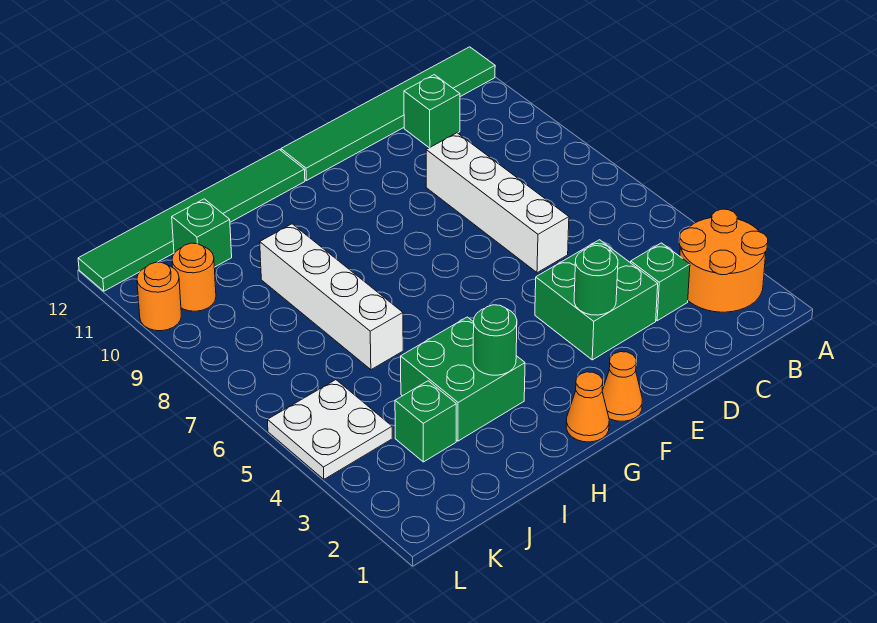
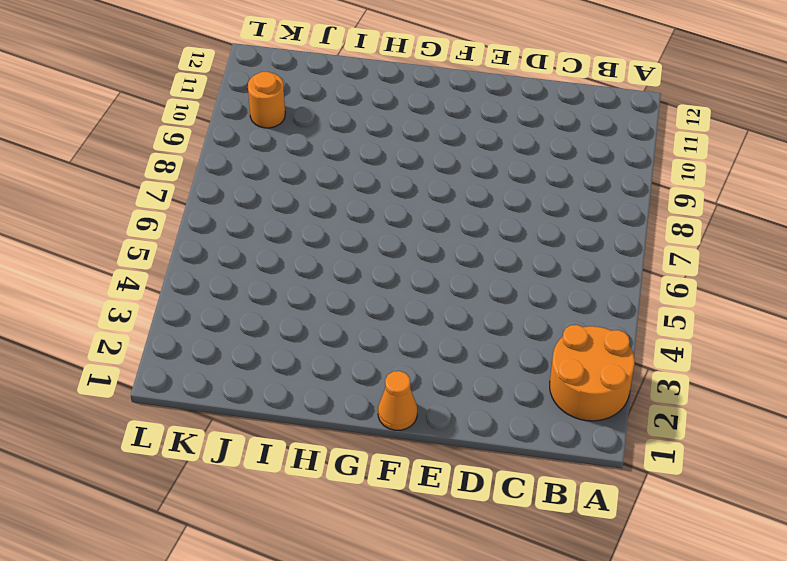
none -> green tile A12:F12 level 1
none -> green brick C3 level 1
none -> green brick C11 level 1

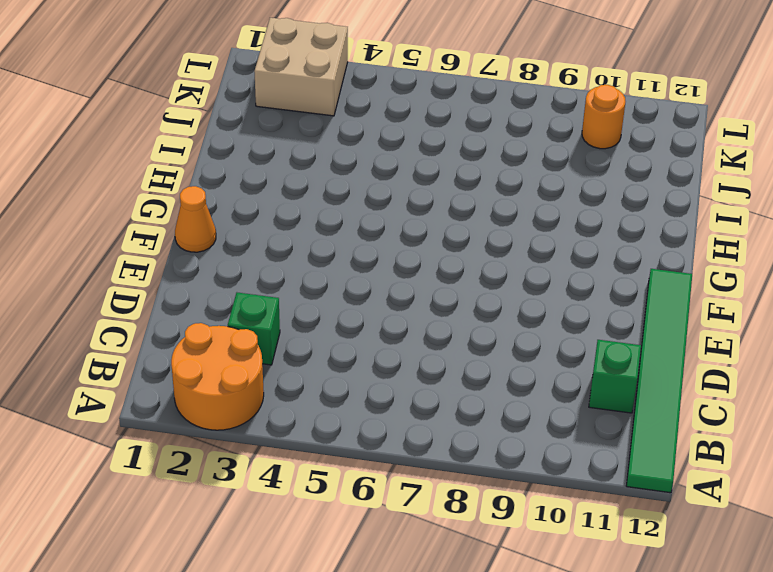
tan brick K2:L3 level 1 -> none
none -> green brick D3:E4 level 1
none -> white brick D6:D9 level 1
none -> orange cone G1 level 1

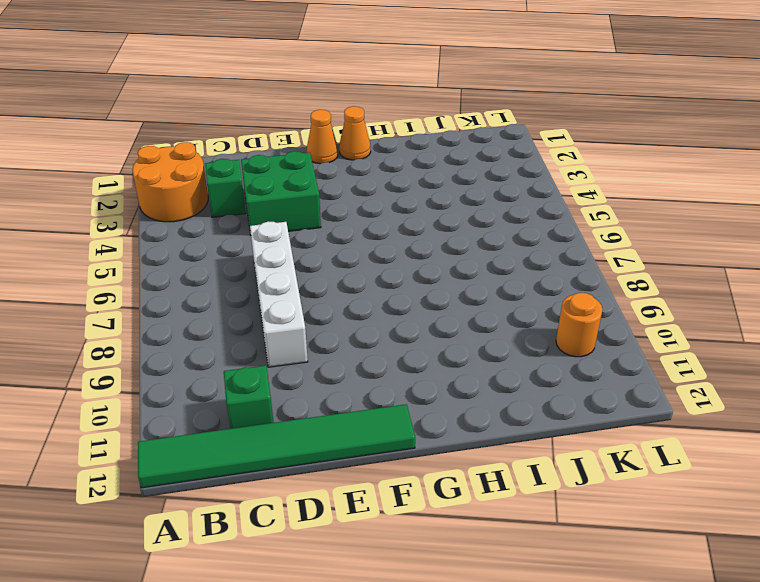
none -> green tile G12:L12 level 1
none -> green brick H3:I4 level 1
none -> white brick I6:I9 level 1

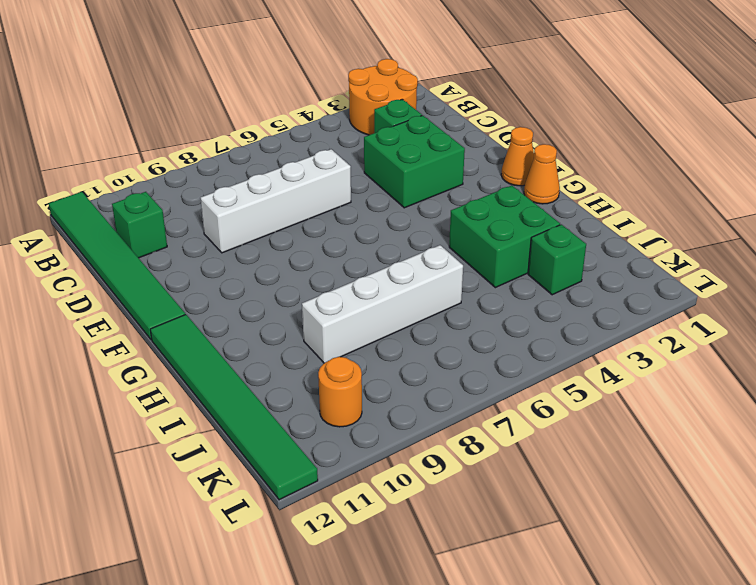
none -> green brick J11 level 1
none -> white plate K4:L5 level 1
none -> orange round brick L10 level 1

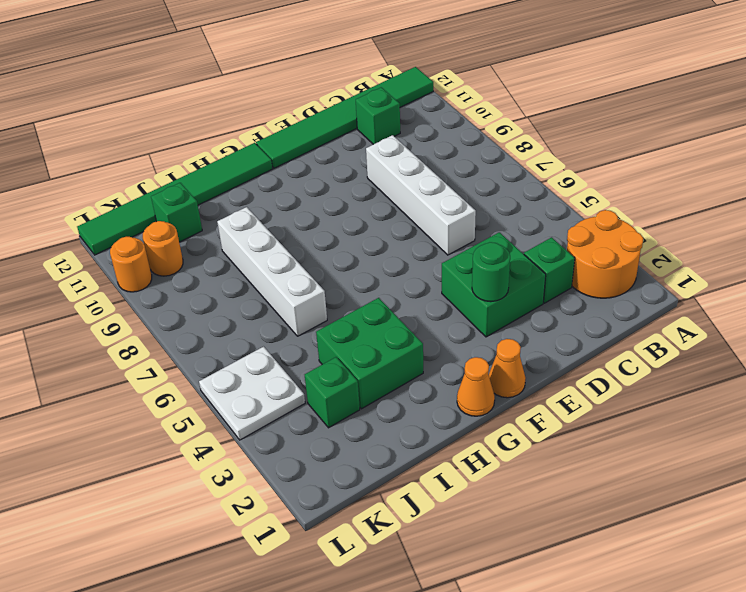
none -> green round brick H3 level 2

